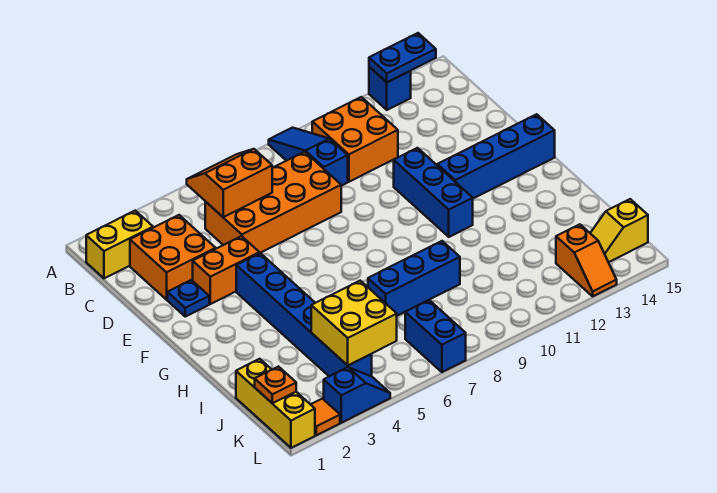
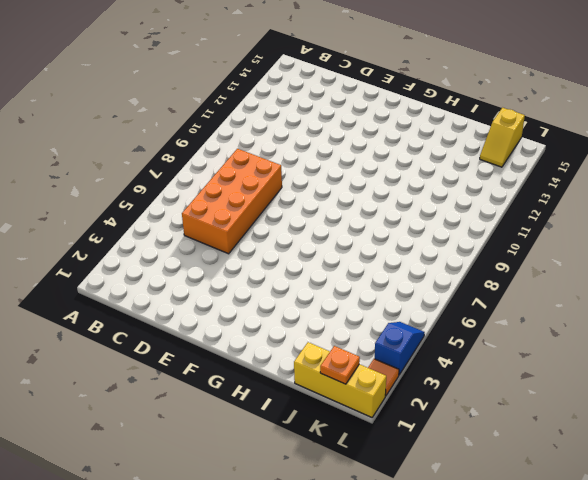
none -> blue slope A9:C9 level 1 top C
none -> blue brick A13 level 1
none -> yellow brick B1:B2 level 1

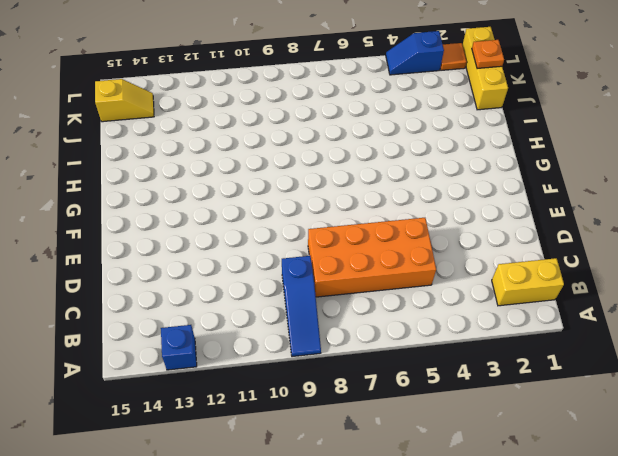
none -> orange brick B10:C11 level 1
none -> orange brick C2:D3 level 1
none -> blue plate E2 level 1

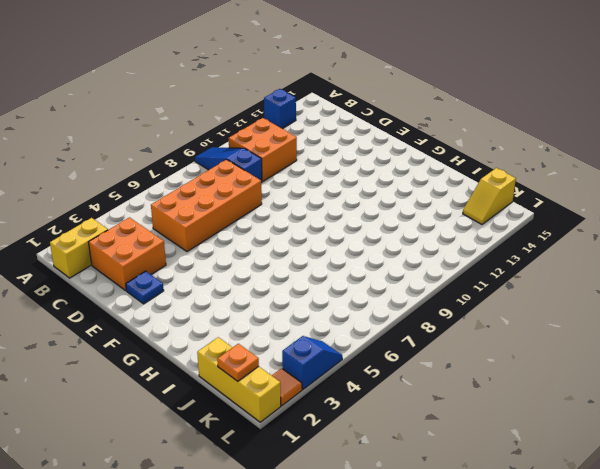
none -> orange brick E3:E4 level 1
none -> blue brick E11:G11 level 1
none -> blue brick F4:K4 level 1

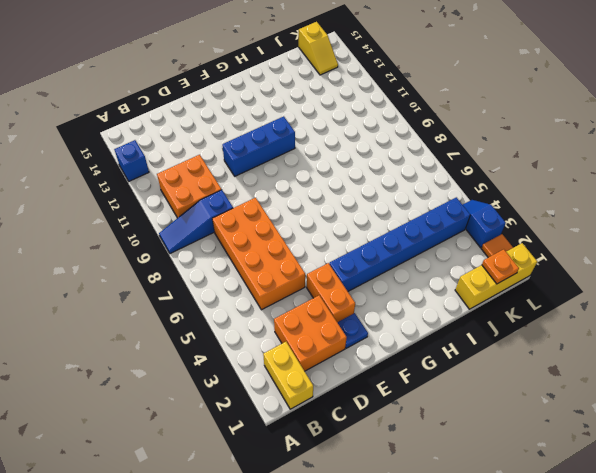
none -> blue brick F12:F15 level 1
none -> blue brick I7:I9 level 1
none -> blue brick K7:L7 level 1

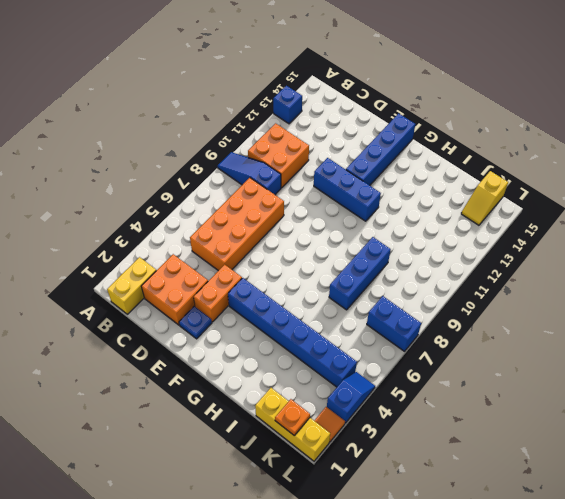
none -> orange slope K13:L13 level 1 top K
none -> blue plate A13:A14 level 2
none -> orange slope B5:C6 level 2 top C

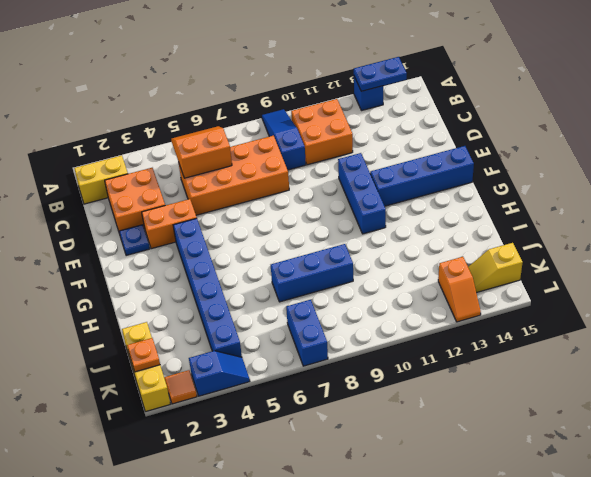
none -> yellow brick J4:K5 level 2

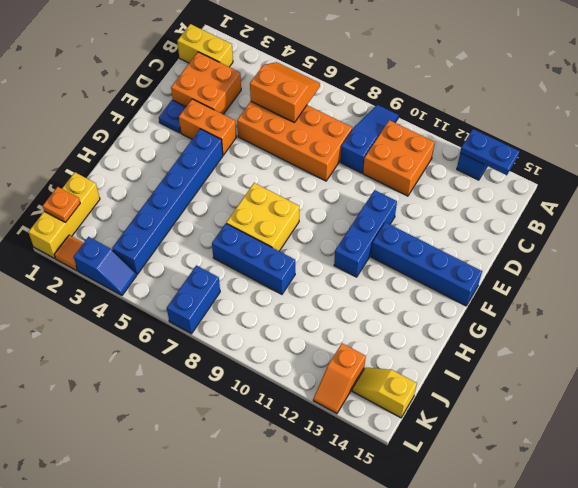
yellow brick G7:H8 level 1 -> yellow brick J4:K5 level 2

